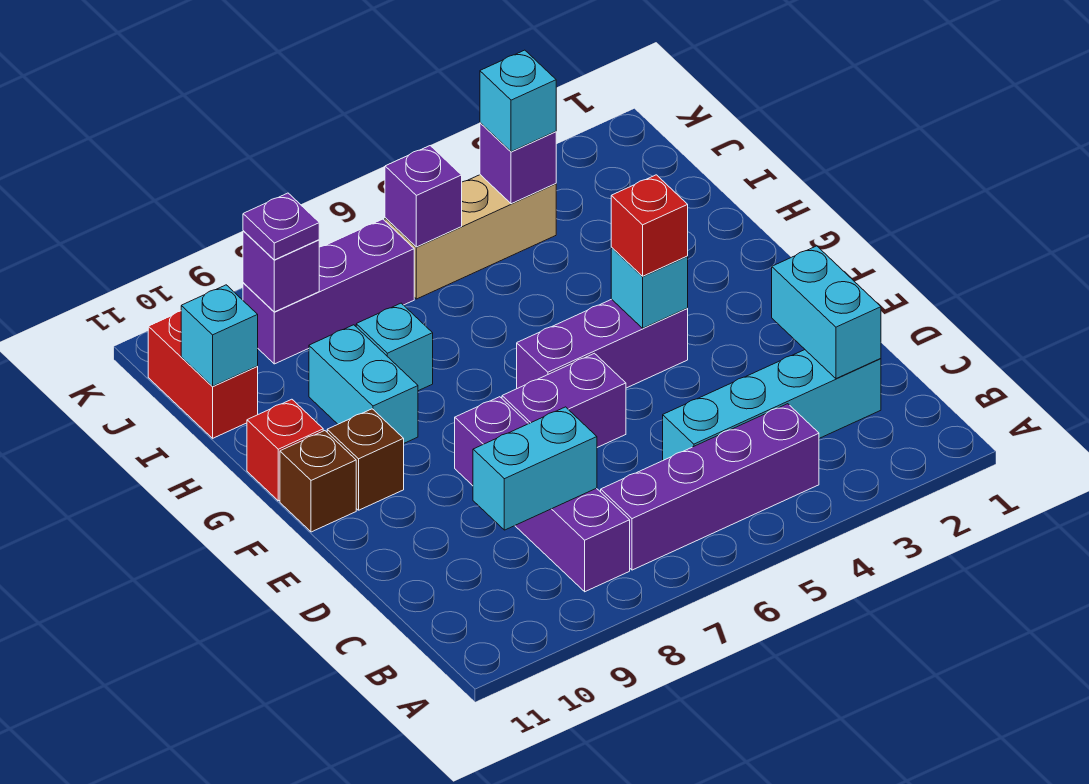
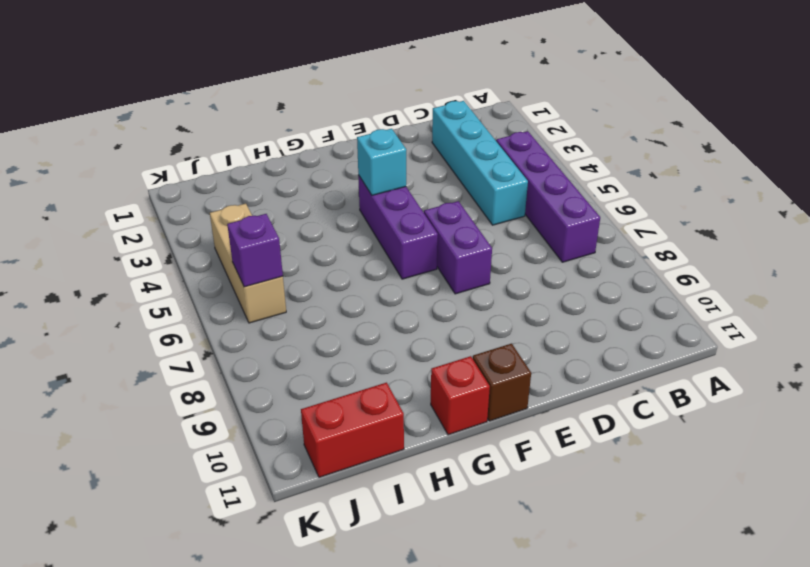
none -> purple brick B8:E8 level 1
none -> brown brick F10 level 1
none -> cyan brick G9:H9 level 1

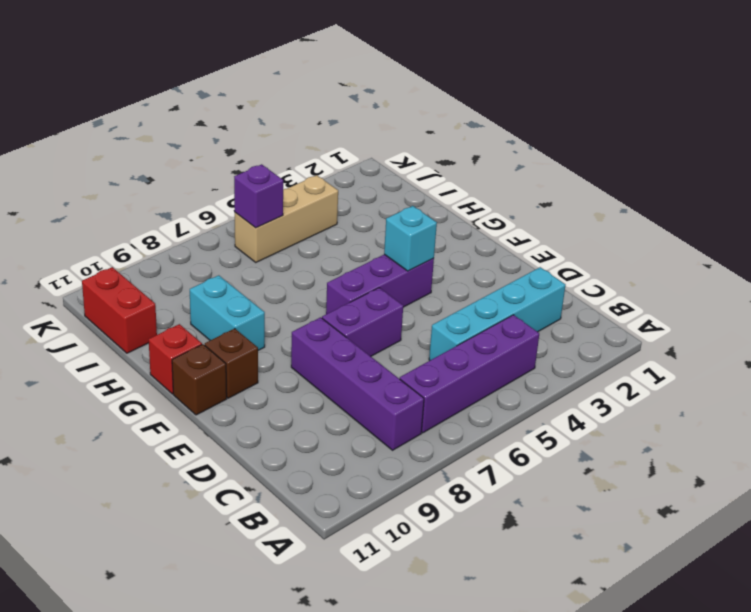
none -> cyan brick H8 level 1
none -> purple brick J7:J9 level 1
none -> cyan brick C2:D2 level 2

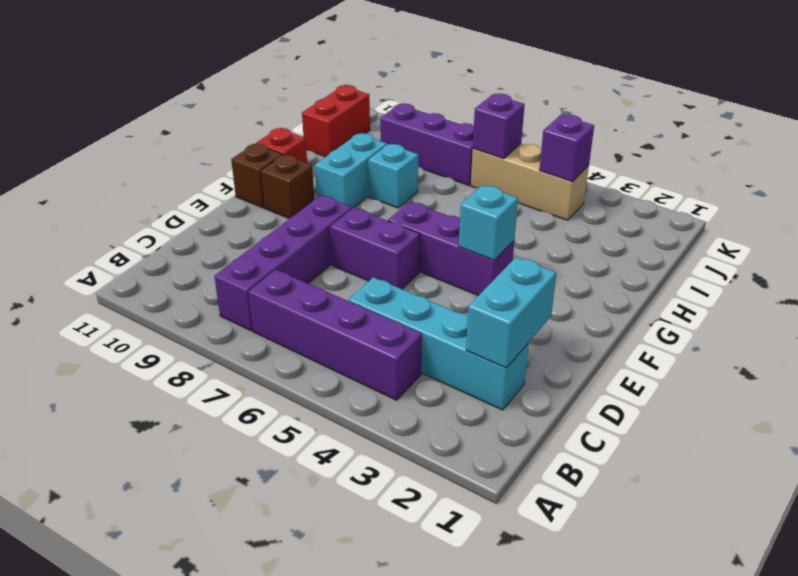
none -> cyan brick C8:C9 level 2
none -> cyan brick I11 level 2
none -> purple brick J9 level 2

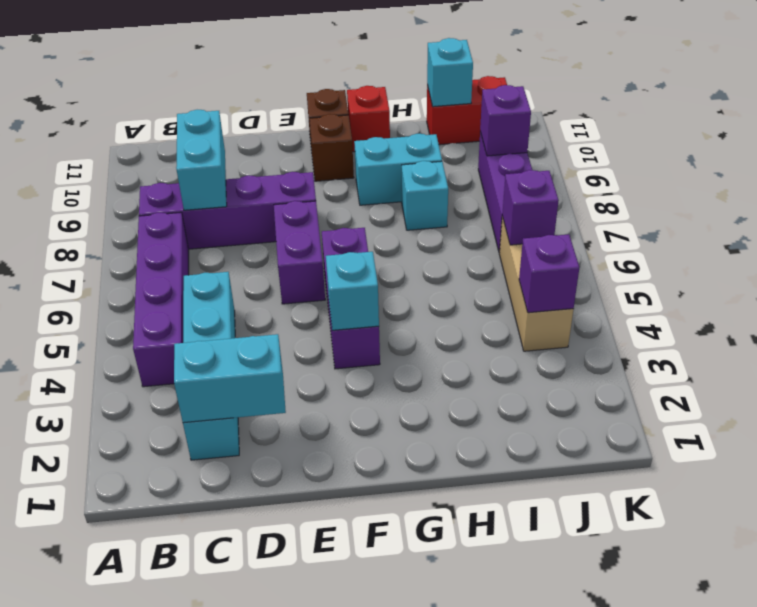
none -> red brick F4 level 3
none -> cyan brick J4 level 3
none -> purple plate J9 level 3

